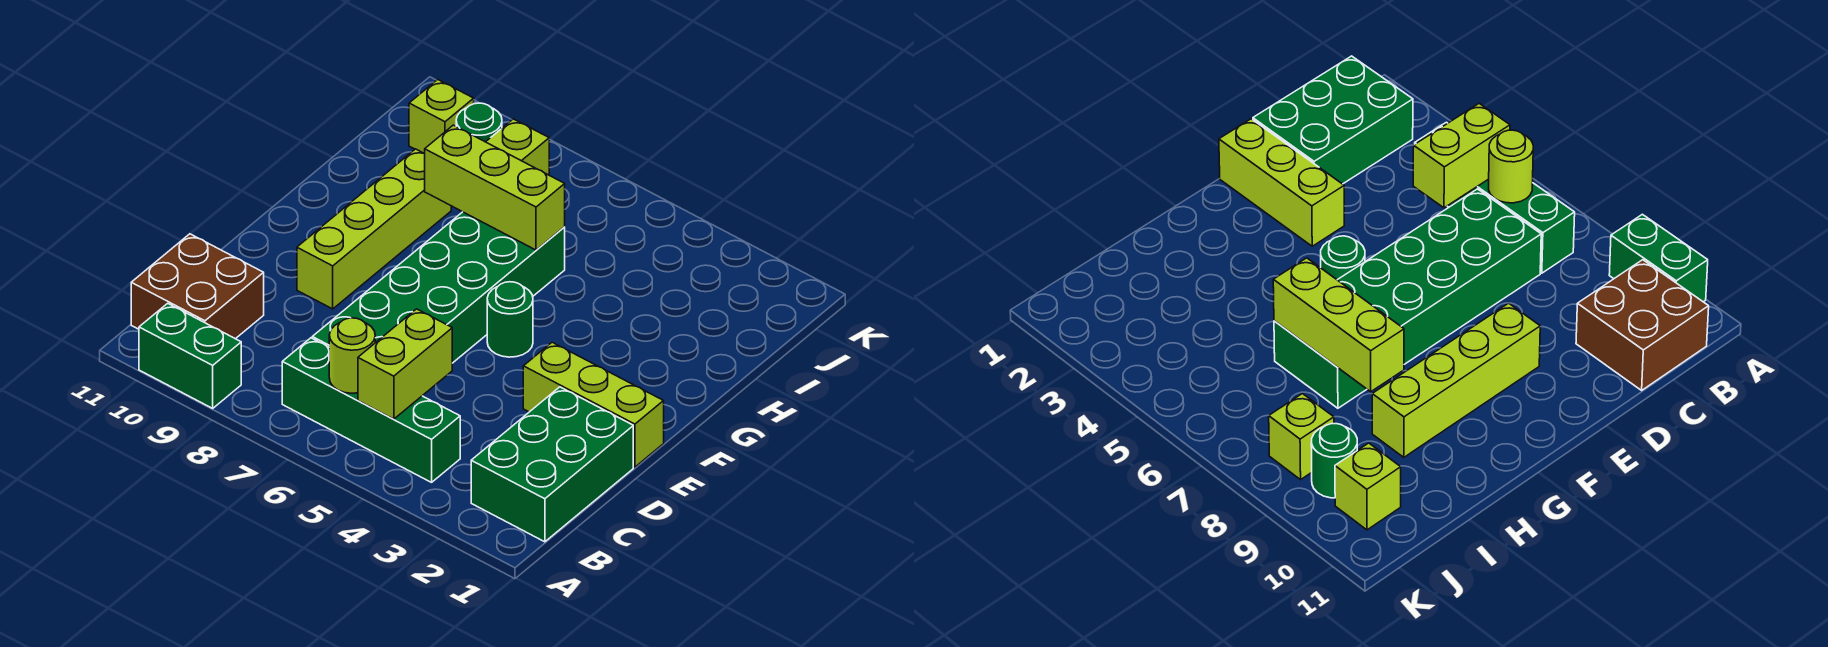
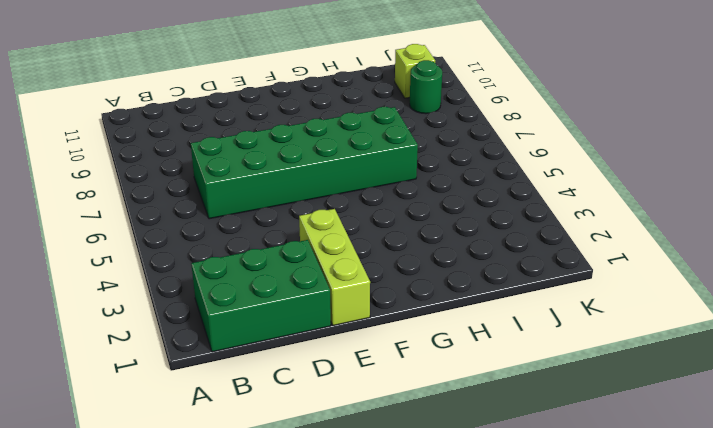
none -> green brick A9:A10 level 1
none -> green brick B4:B7 level 1
none -> brown brick B10:C11 level 1

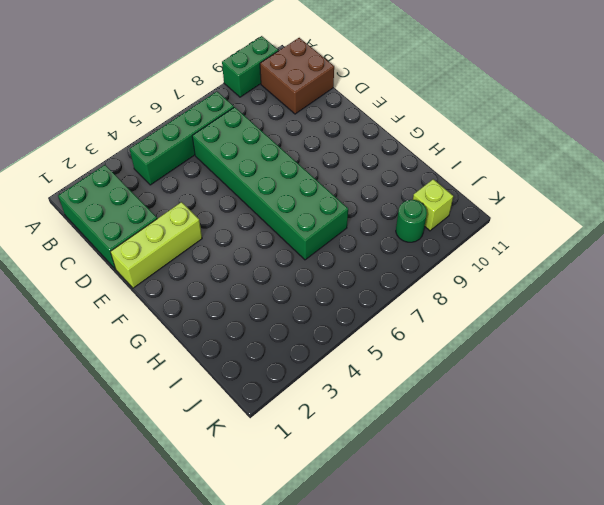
none -> lime brick E9:H9 level 1
none -> green round brick F5 level 1
none -> lime brick J8 level 1

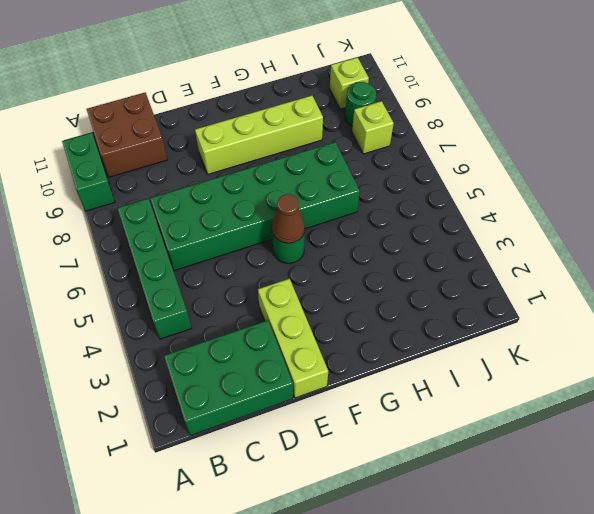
brown cone F5 level 2 -> none
none -> lime brick B5:C5 level 2
none -> lime round brick B6 level 2
none -> lime brick H6:H8 level 2

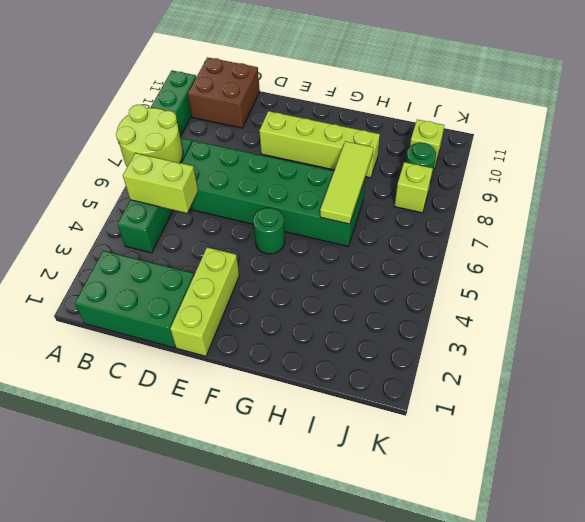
lime round brick A6:B7 level 2 -> lime round brick B6 level 2
lime tile H6:H8 level 2 -> lime brick H6:H8 level 2

